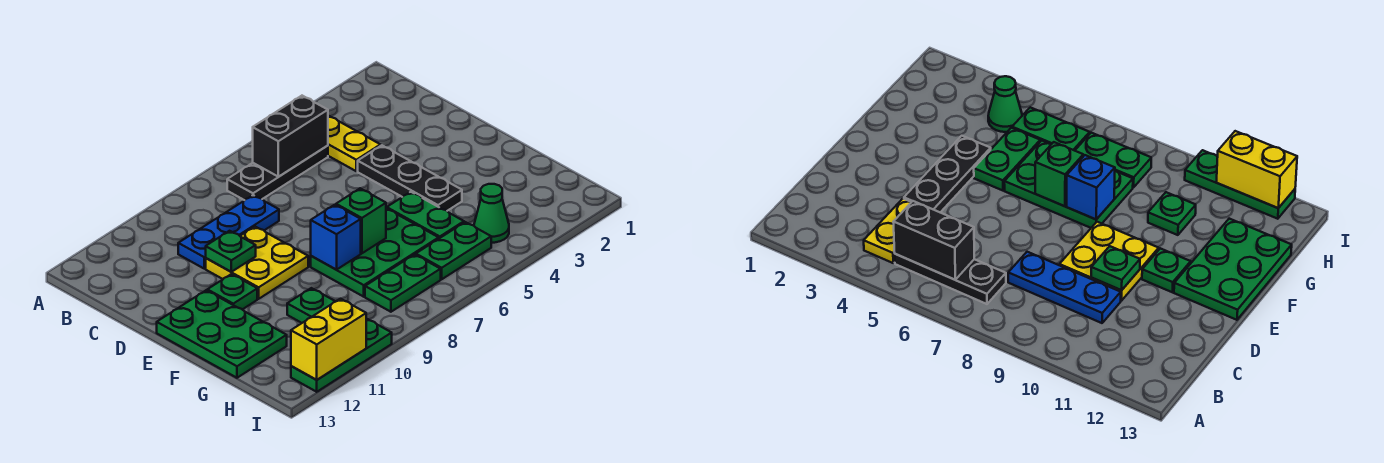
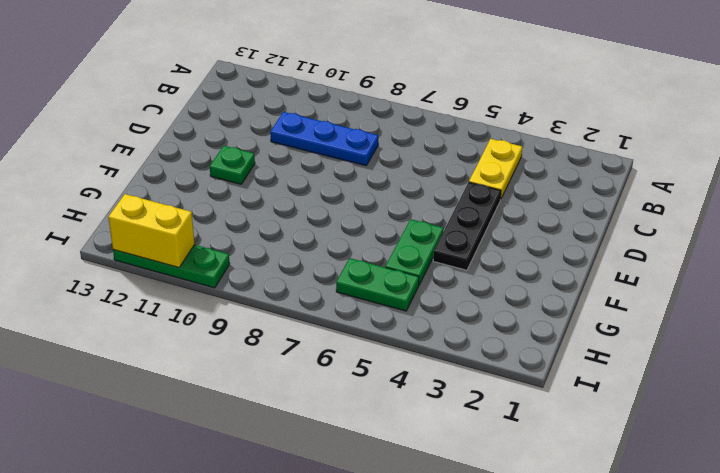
none -> black plate B5:B7 level 1
none -> yellow plate D9:E10 level 1
none -> green plate E12:G13 level 1

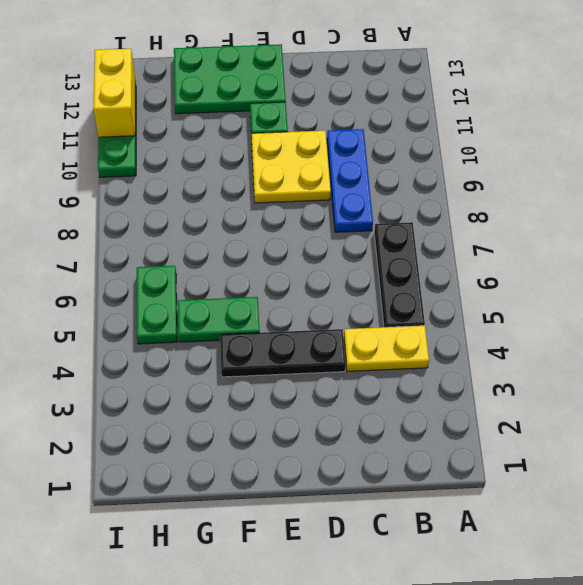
none -> green plate F6:G8 level 1
none -> green plate G10 level 1
none -> green cone H4 level 1

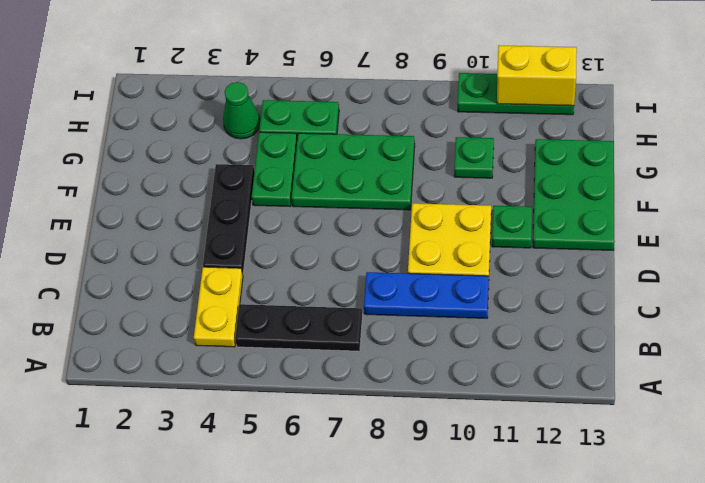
none -> green plate H7:H8 level 1
none -> black brick B5:B6 level 2
none -> green plate D10 level 2

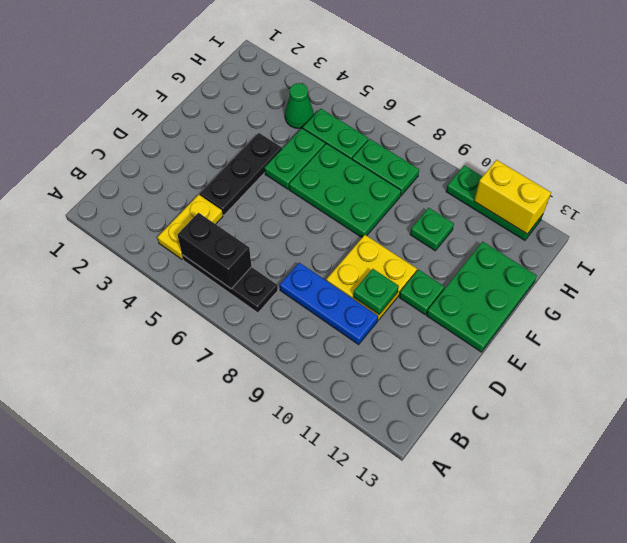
none -> green brick F7 level 2
none -> blue brick F8 level 2

